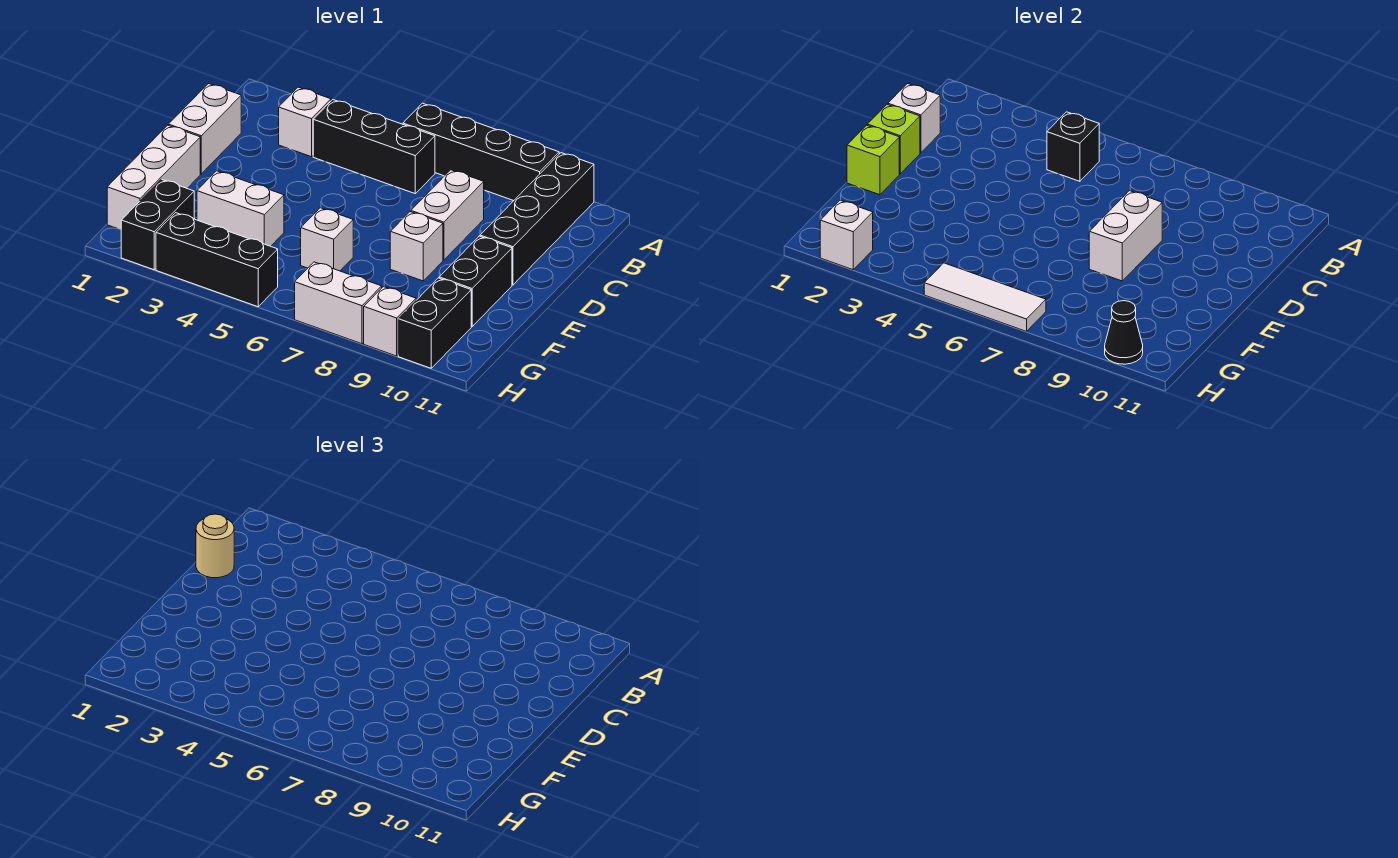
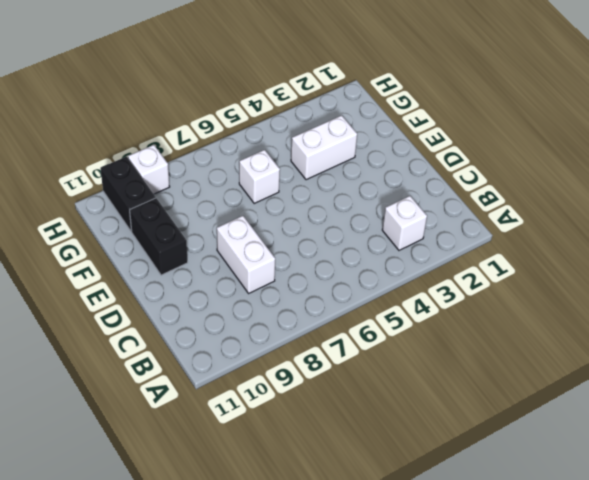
none -> black brick A6:A9 level 1
none -> black brick A10:D10 level 1
none -> black brick B4:B6 level 1

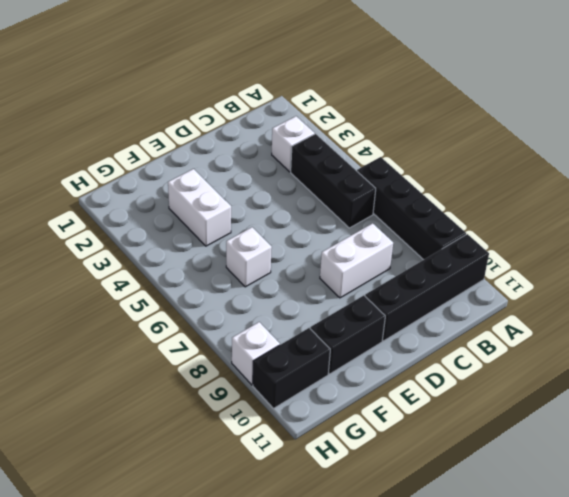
none -> white brick C1:D1 level 1
none -> white brick E1:G1 level 1
none -> white brick E8 level 1

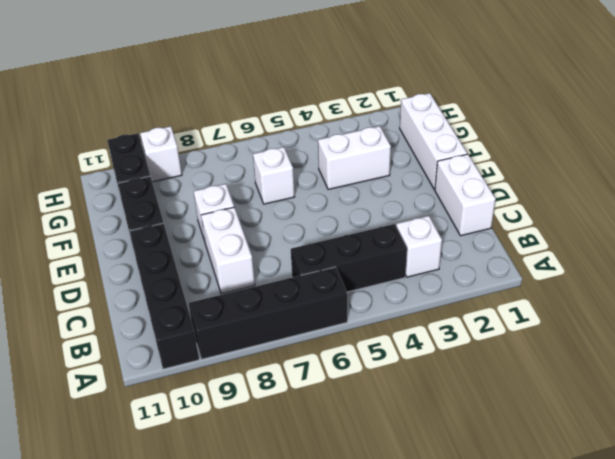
none -> black brick G2:H2 level 1
none -> black brick H3:H5 level 1
none -> white brick H7:H8 level 1

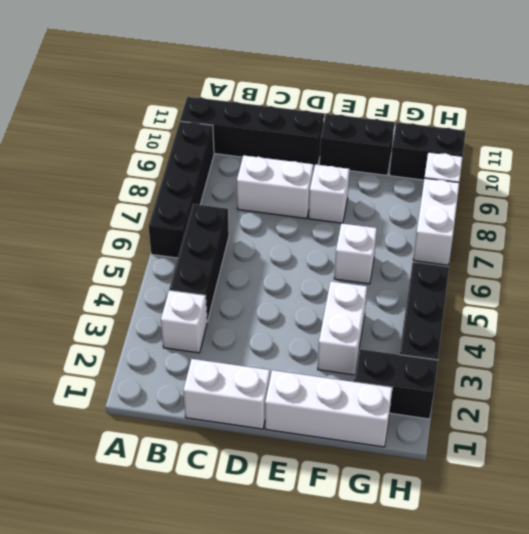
none -> black brick B5 level 2
none -> white brick C1 level 2
none -> lime brick D1 level 2

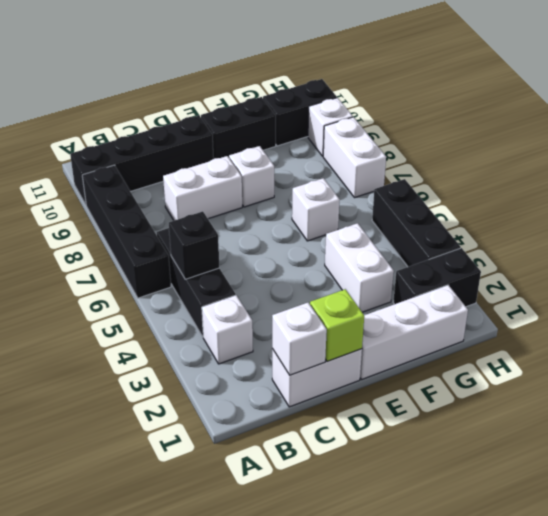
none -> white brick D8:E8 level 2
none -> lime brick E1 level 2
none -> white brick H2 level 2

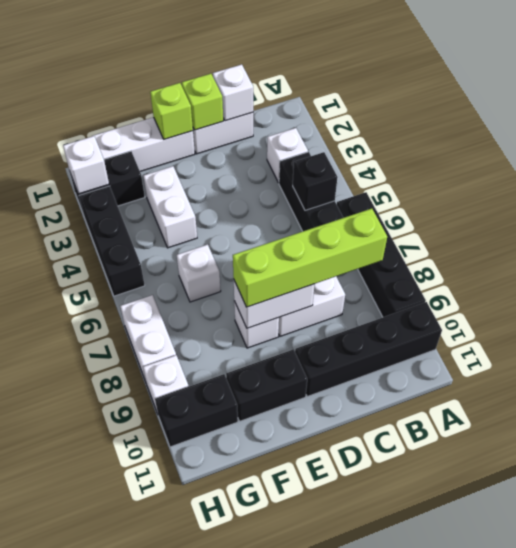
lime brick B8:E8 level 3 -> none
none -> white tile H5:H7 level 2
none -> black cone H10 level 2
none -> tan round brick C1 level 3

